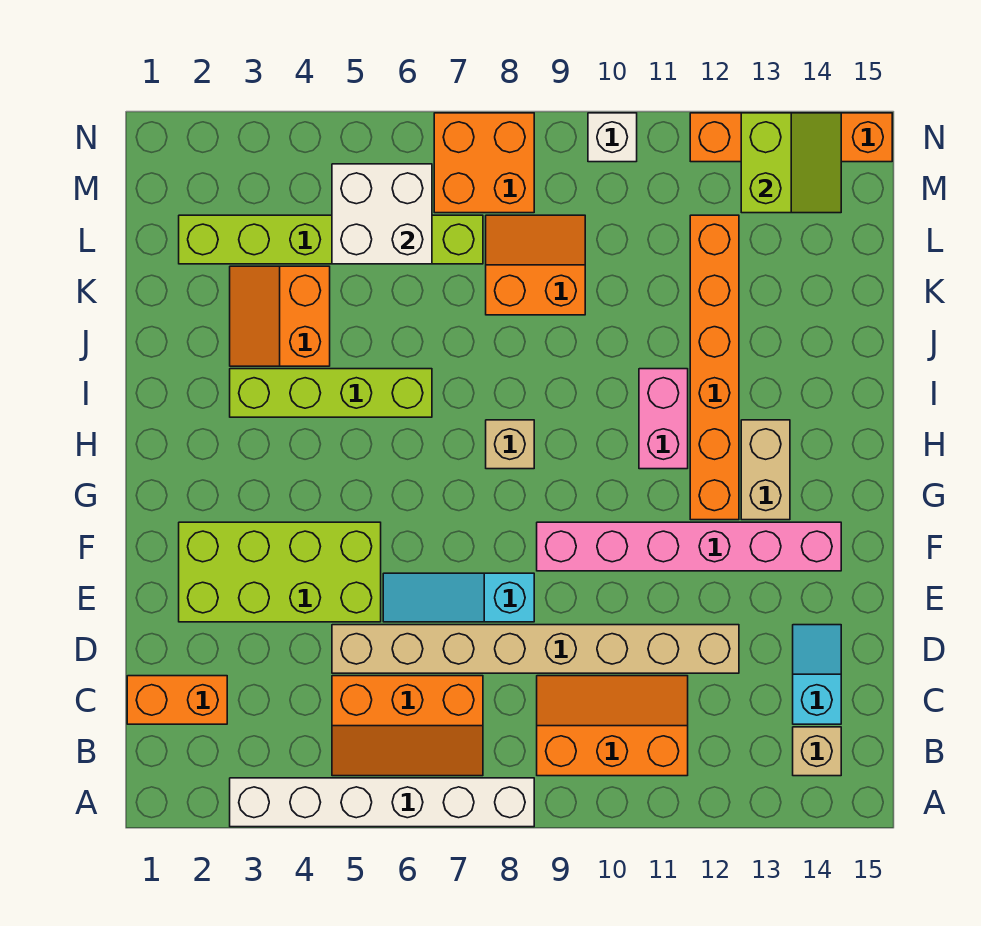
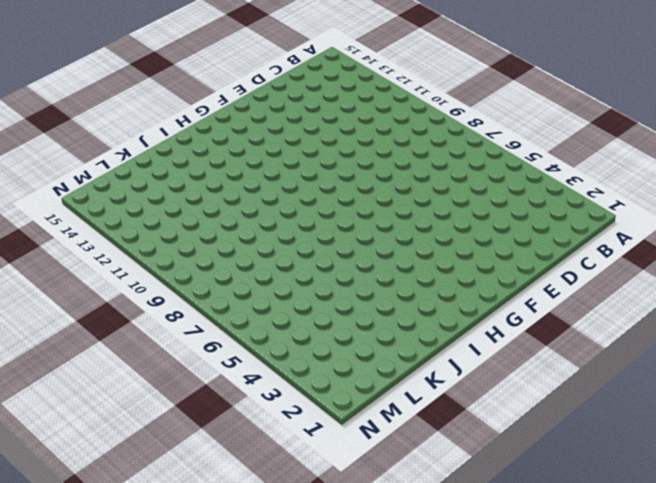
none -> white brick A3:A8 level 1
none -> orange slope B5:C7 level 1 top C
none -> orange slope B9:C11 level 1 top B

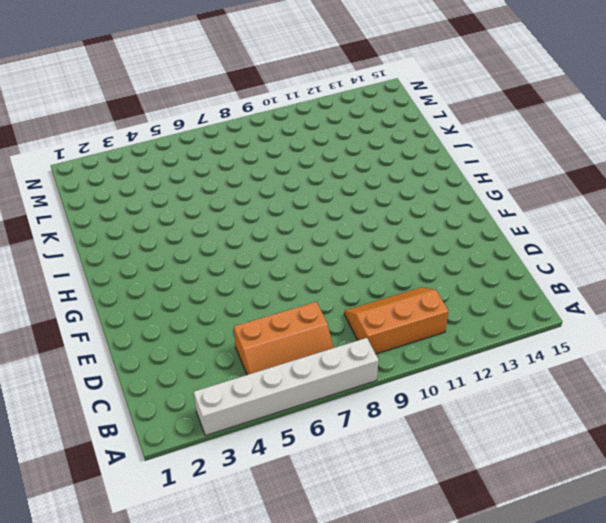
none -> tan brick B14 level 1
none -> orange brick C1:C2 level 1
none -> cyan slope C14:D14 level 1 top C

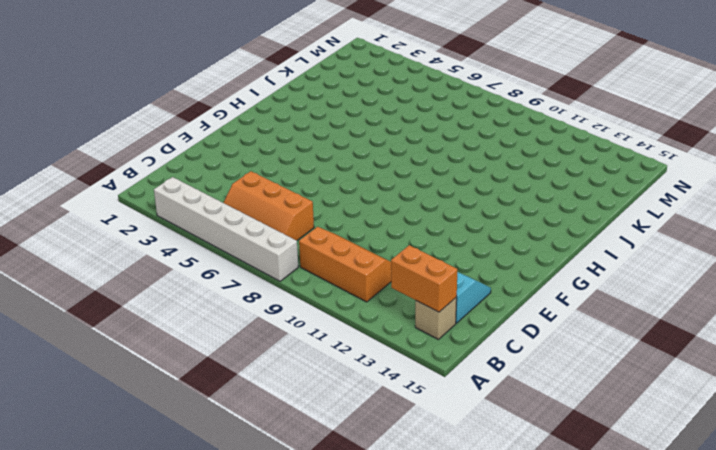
orange brick B13:B14 level 2 -> orange brick C1:C2 level 1
none -> tan brick D5:D12 level 1
none -> lime brick E2:F5 level 1
none -> cyan slope E6:E8 level 1 top 8

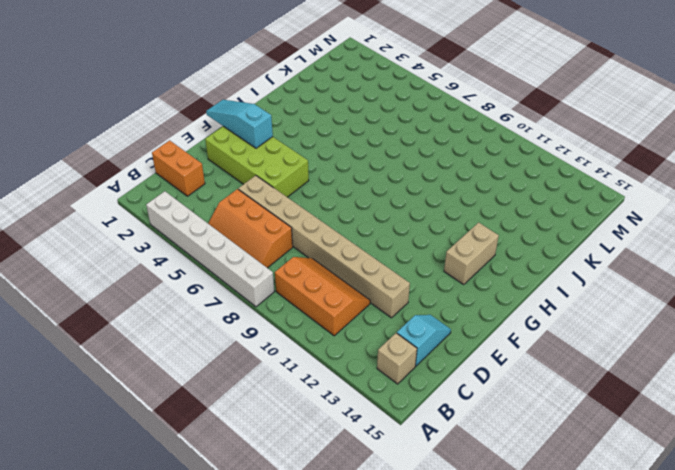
cyan slope F1:F3 level 2 top 3 -> cyan slope E6:E8 level 1 top 8
none -> pink brick F9:F14 level 1
none -> orange brick G12:L12 level 1
none -> tan brick H8 level 1

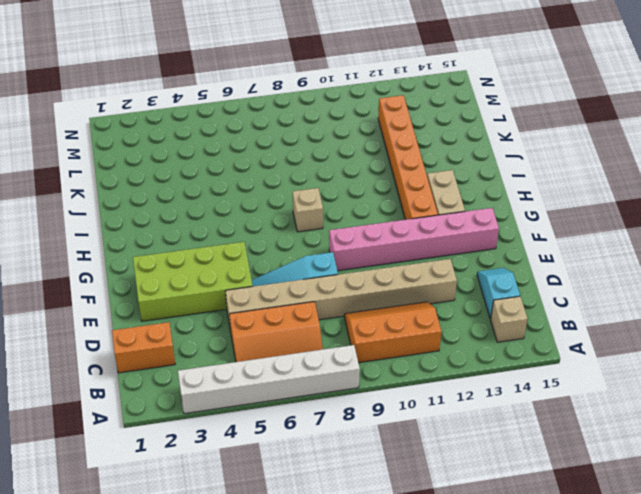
none -> pink brick H11:I11 level 1
none -> lime brick I3:I6 level 1
none -> orange slope J3:K4 level 1 top 4

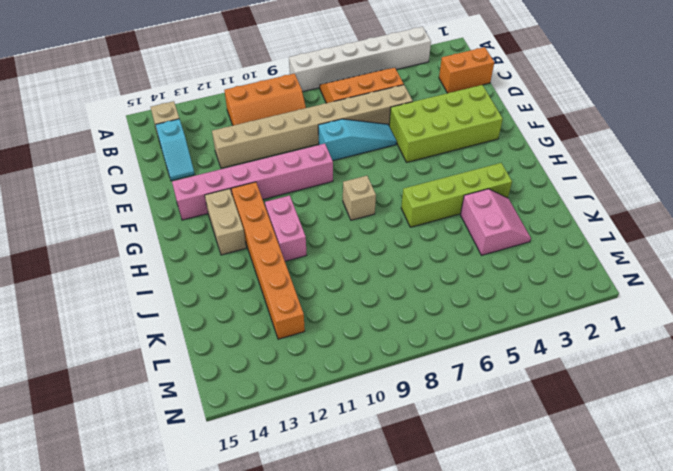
pink slope J3:K4 level 1 top 4 -> orange slope J3:K4 level 1 top 4
none -> orange slope K8:L9 level 1 top K
none -> lime brick L2:L7 level 1
none -> orange brick M7:N8 level 1

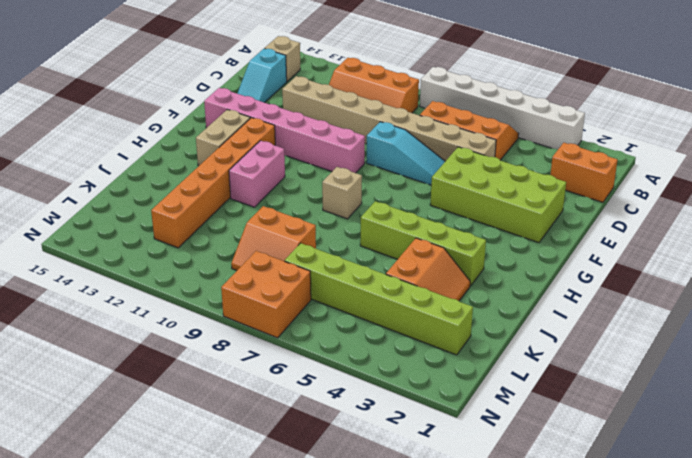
none -> white brick N10 level 1
none -> orange brick N12:N15 level 1
none -> white brick L5:M6 level 2

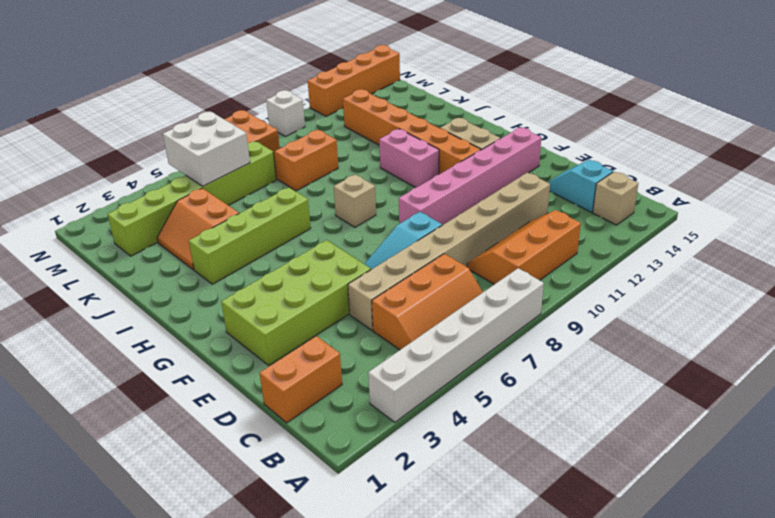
none -> lime slope M13:N14 level 2 top 13

